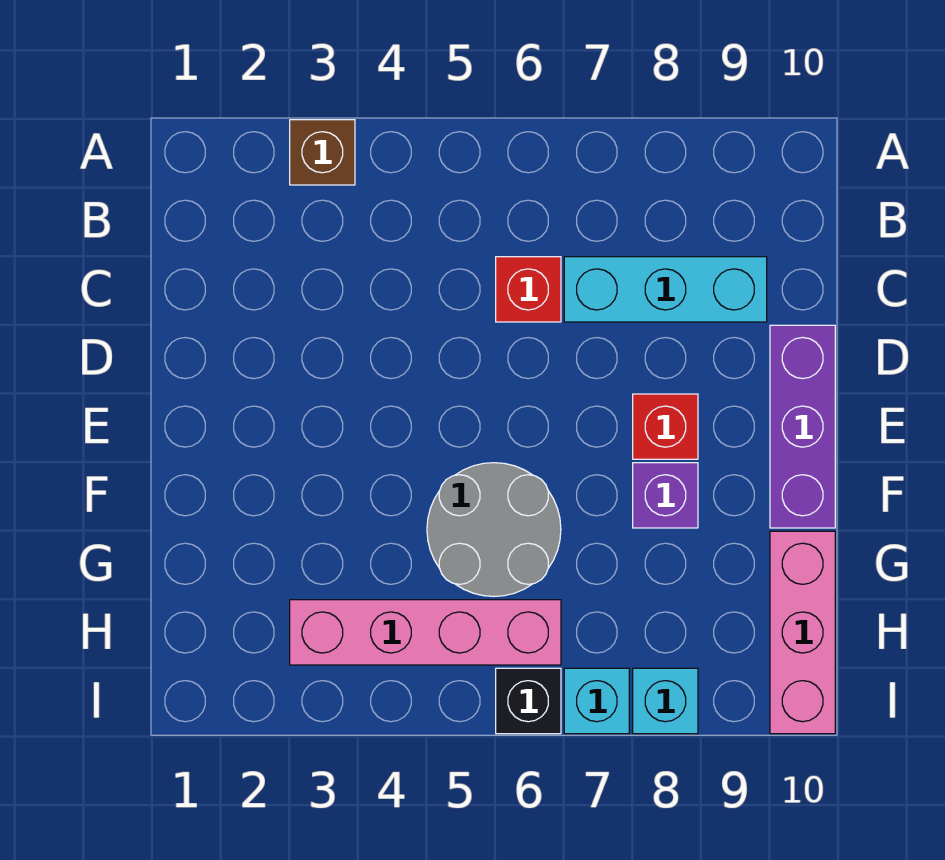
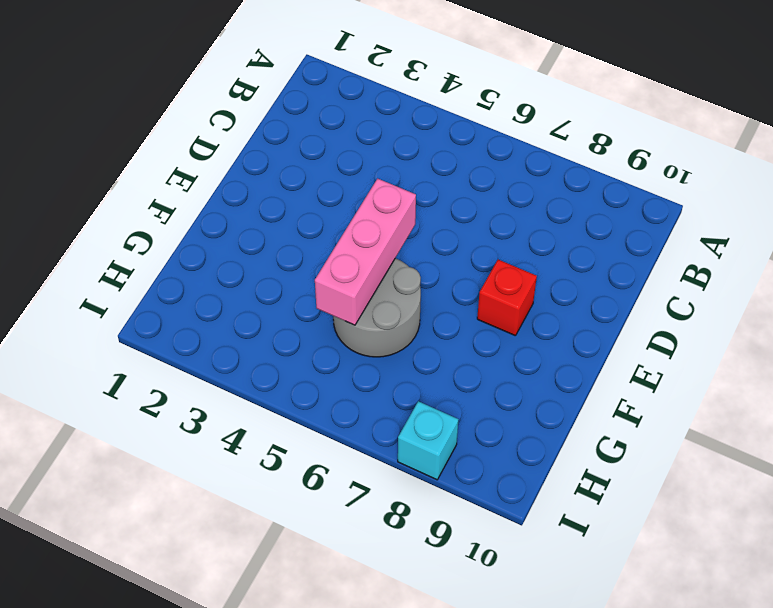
pink brick E5:G5 level 2 -> pink brick G10:I10 level 1
none -> brown brick A3 level 1
none -> red brick C6 level 1
none -> cyan brick C7:C9 level 1

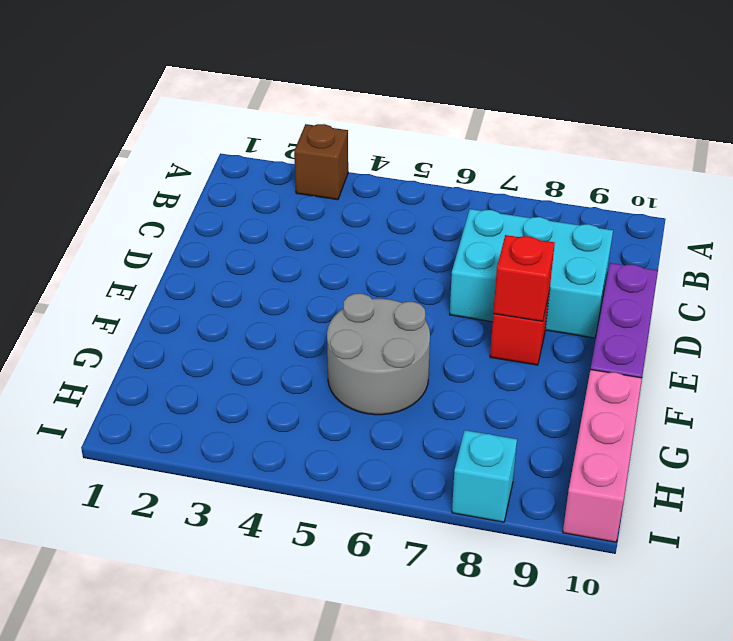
cyan brick C7:D9 level 1 -> cyan brick C7:C9 level 1
red brick E8 level 2 -> red brick C6 level 1
none -> purple brick F8 level 1
none -> pink brick H3:H6 level 1
none -> black brick I6 level 1

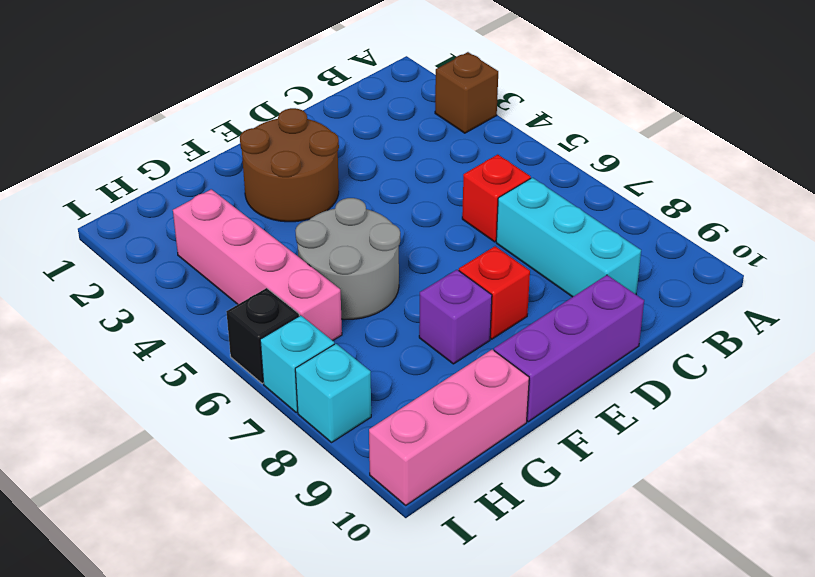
brown round brick E2:F3 level 1 -> none

